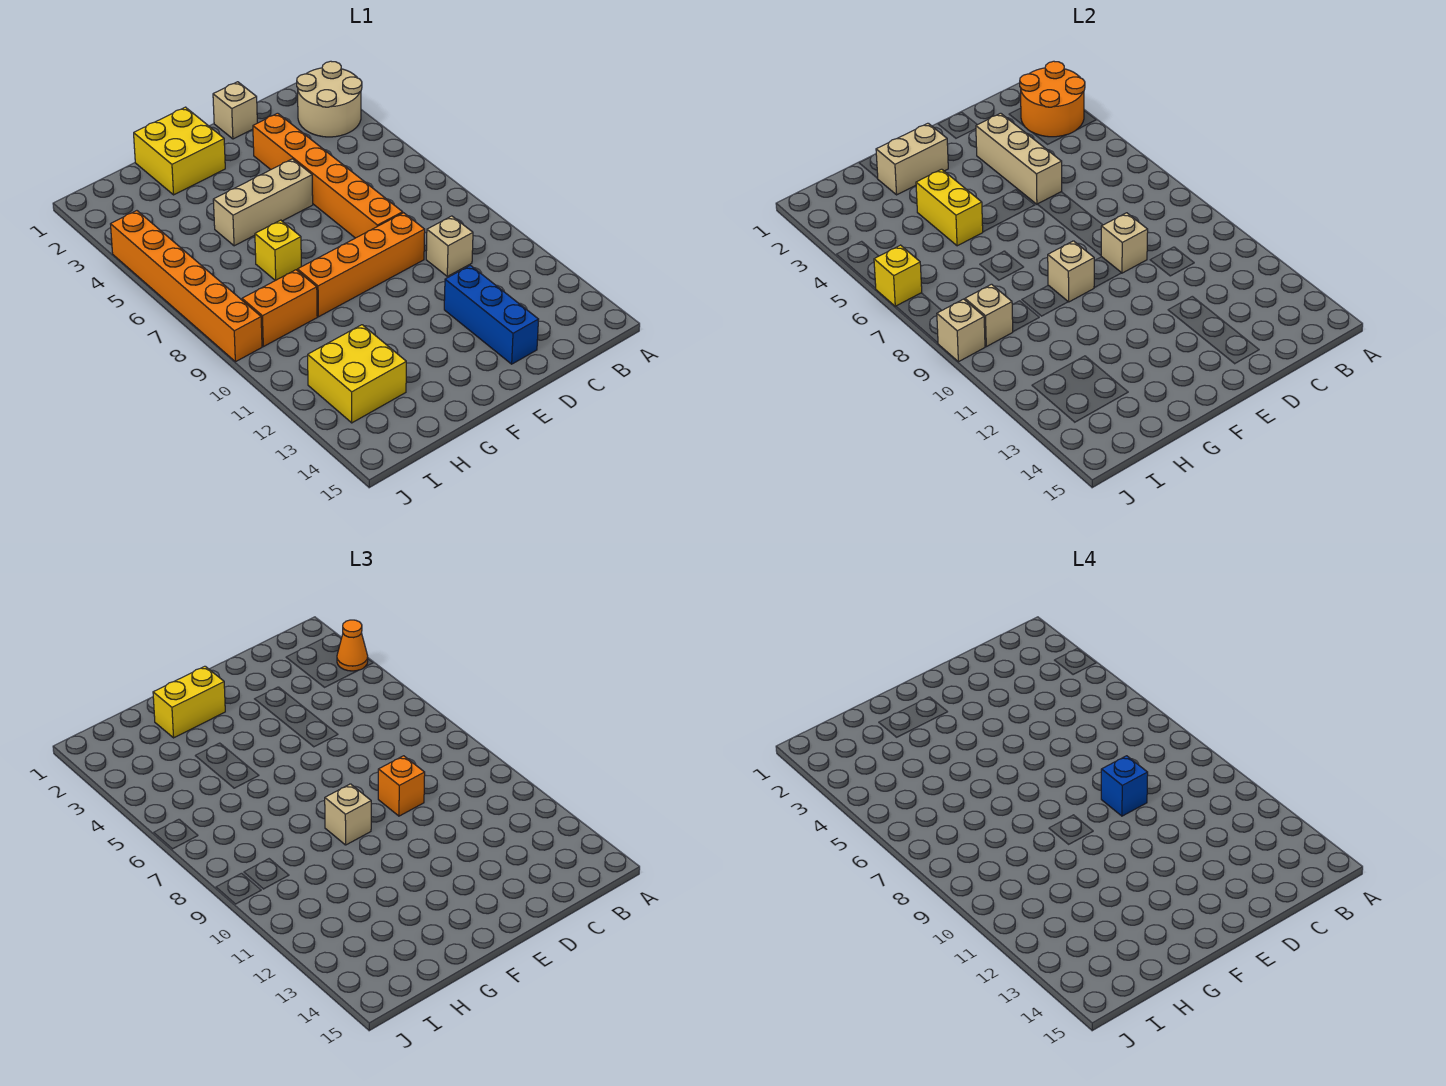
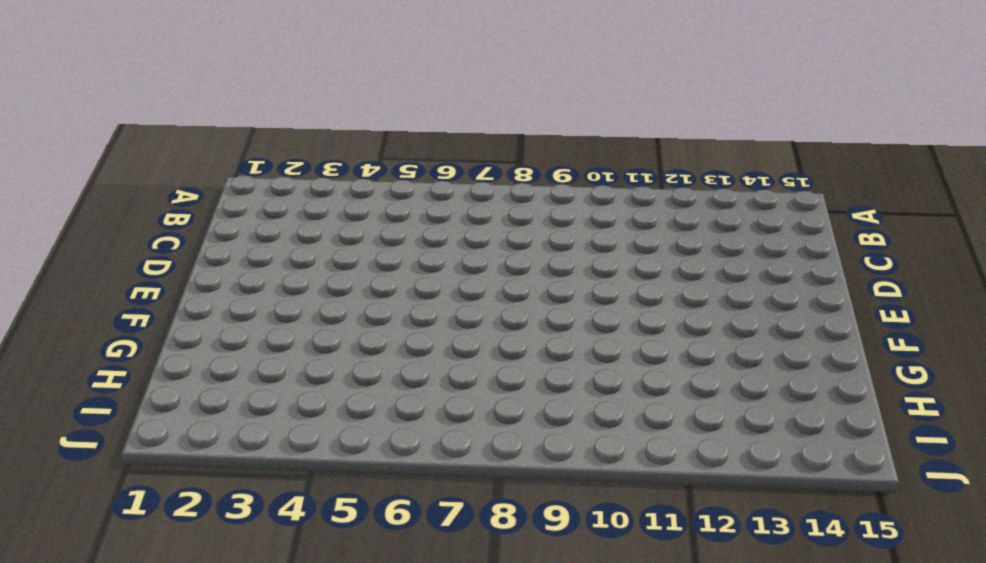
none -> tan round brick A2:B3 level 1
none -> tan brick C10 level 1
none -> tan brick D1 level 1

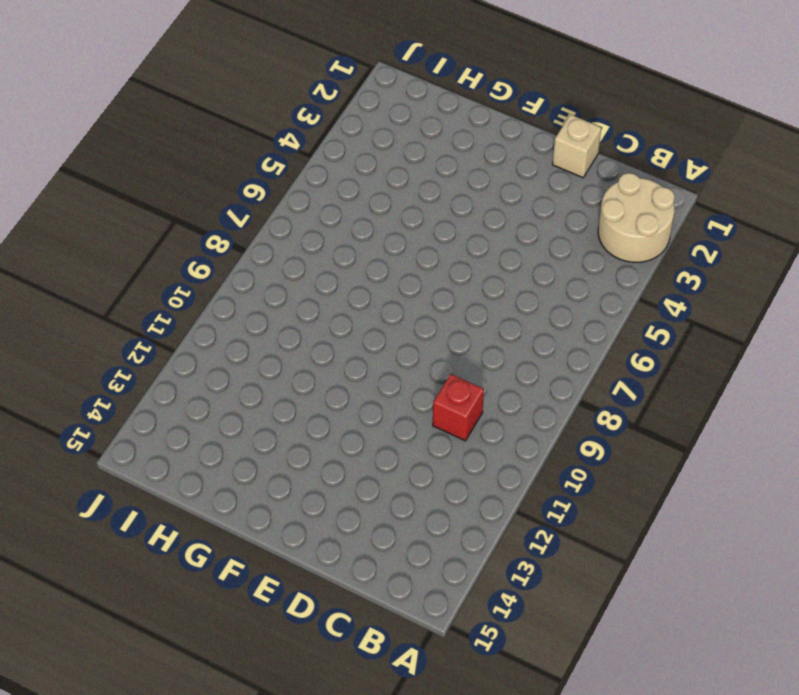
red brick C10 level 1 -> tan brick C10 level 1
none -> orange brick D3:D8 level 1
none -> orange brick D9:G9 level 1
none -> blue brick D12:D14 level 1

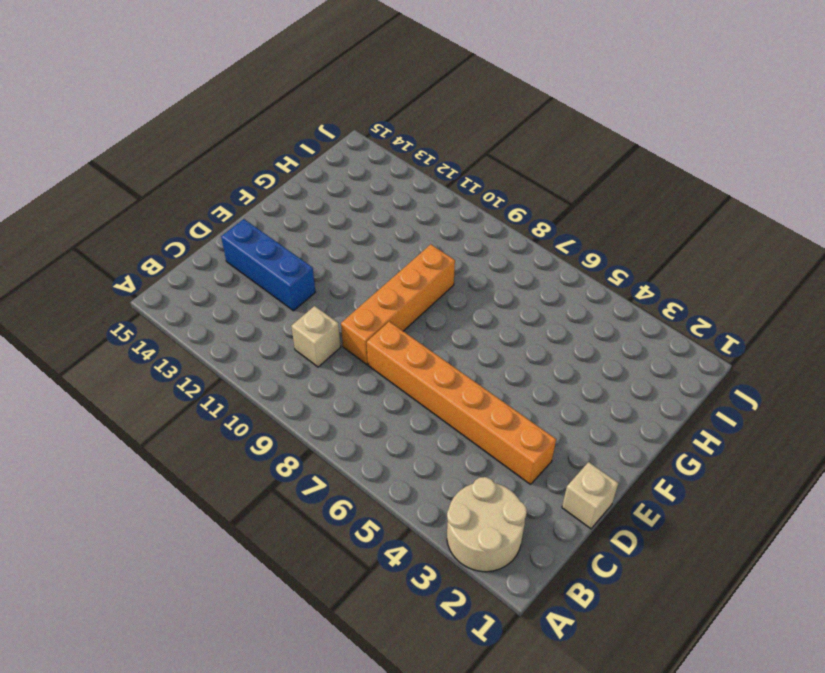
none -> tan brick E5:G5 level 1
none -> yellow brick F1:G2 level 1
none -> yellow brick G7 level 1

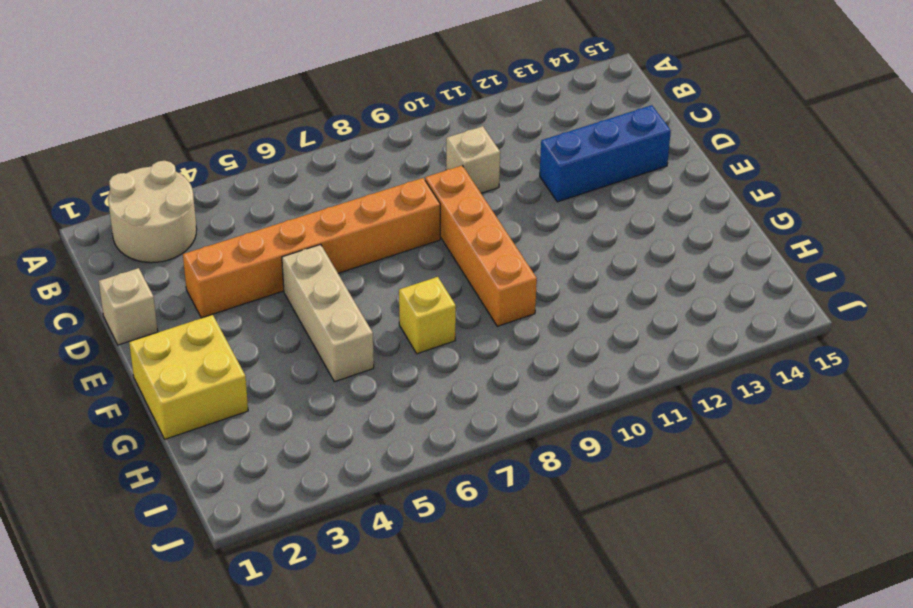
none -> orange brick H9:I9 level 1
none -> yellow brick H12:I13 level 1
none -> orange brick J4:J9 level 1

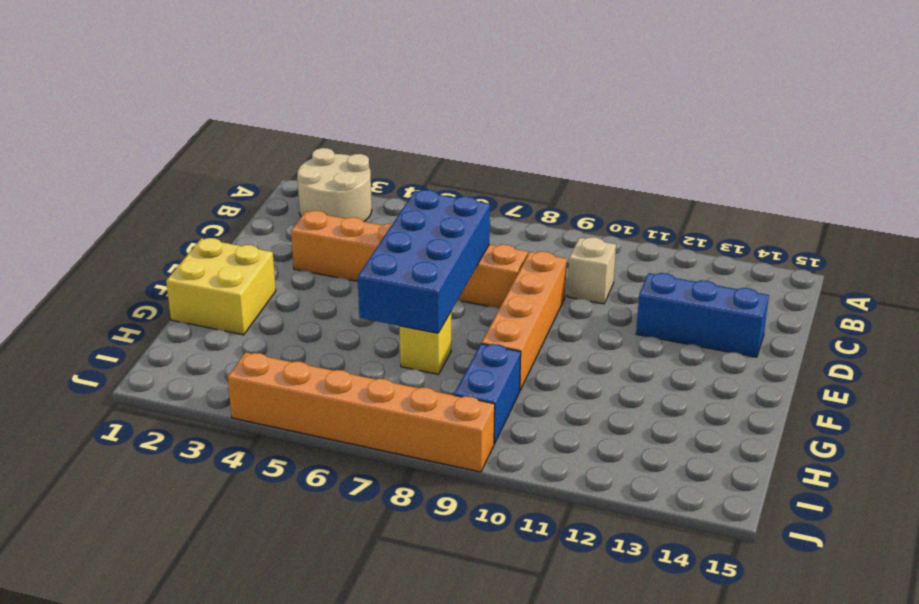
blue brick D6:G7 level 2 -> none
blue brick H9:I9 level 1 -> orange brick H9:I9 level 1
none -> tan brick D1 level 1
none -> tan brick E5:G5 level 1
none -> yellow brick H12:I13 level 1

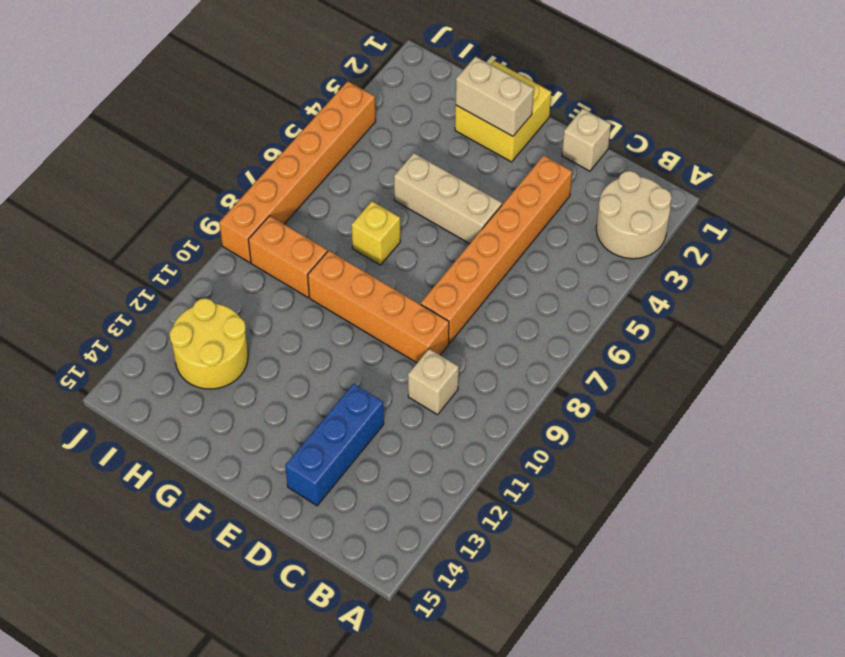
yellow round brick H12:I13 level 1 -> yellow brick H12:I13 level 1
none -> orange round brick A2:B3 level 2
none -> tan brick D3:D5 level 2
none -> tan brick D9 level 2

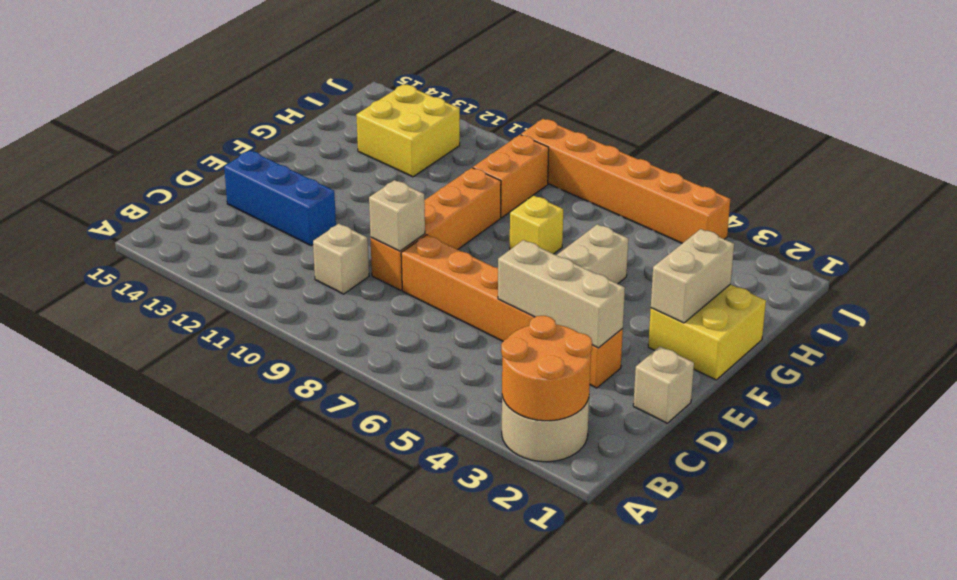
none -> tan brick F9 level 2
none -> yellow brick G4:G5 level 2
none -> tan brick I9 level 2

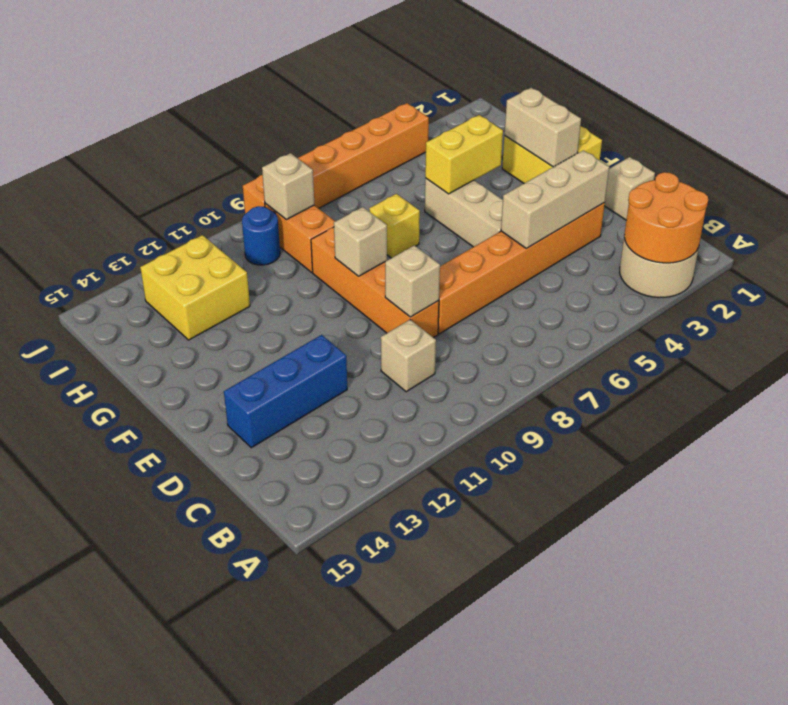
blue round brick I10 level 1 -> none
none -> yellow brick J6 level 2
none -> tan brick J9 level 2
none -> orange cone A3 level 3

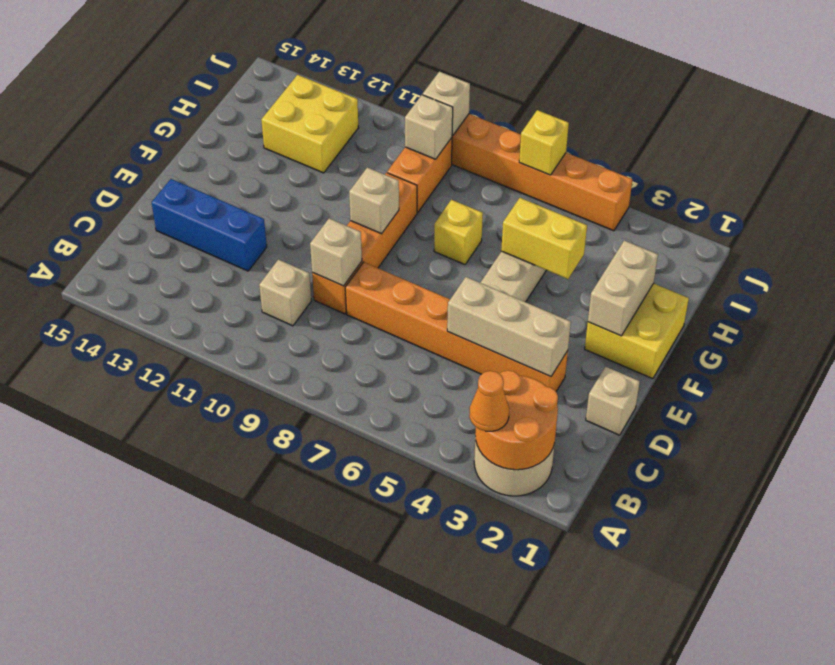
none -> orange brick D9 level 3
none -> yellow brick F2:G2 level 3
none -> tan brick F9 level 3

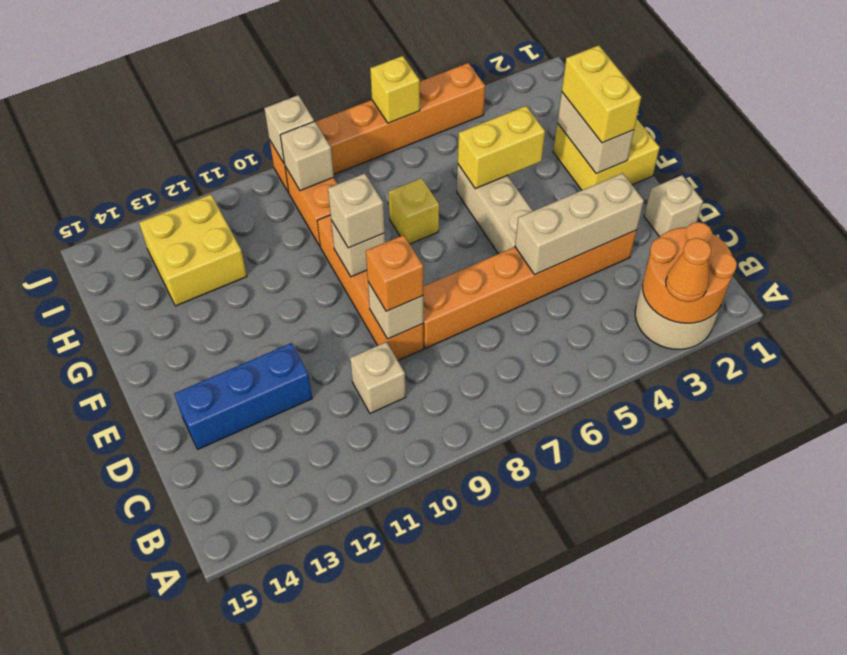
none -> blue brick D9 level 4

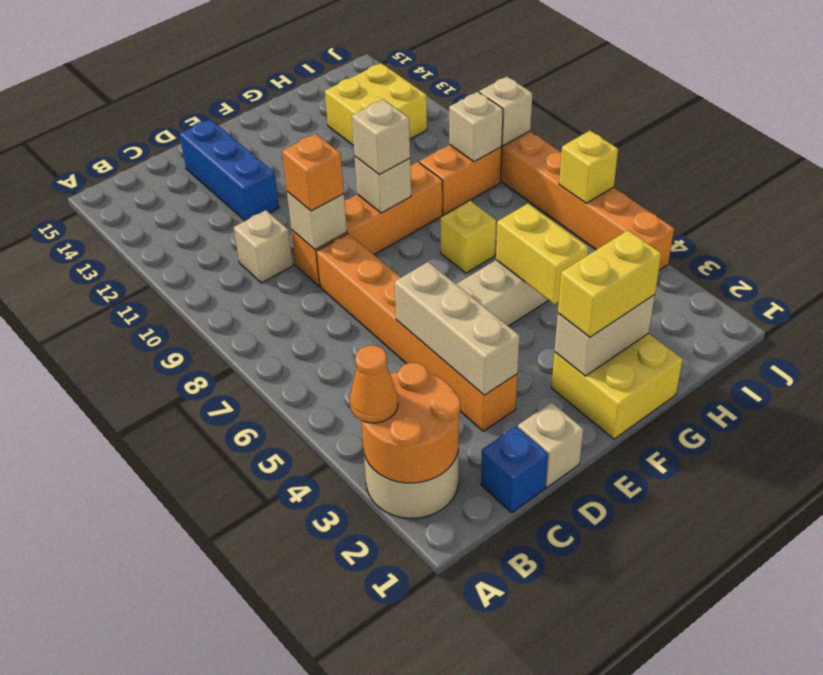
blue brick C1 level 1 -> blue brick D9 level 4

